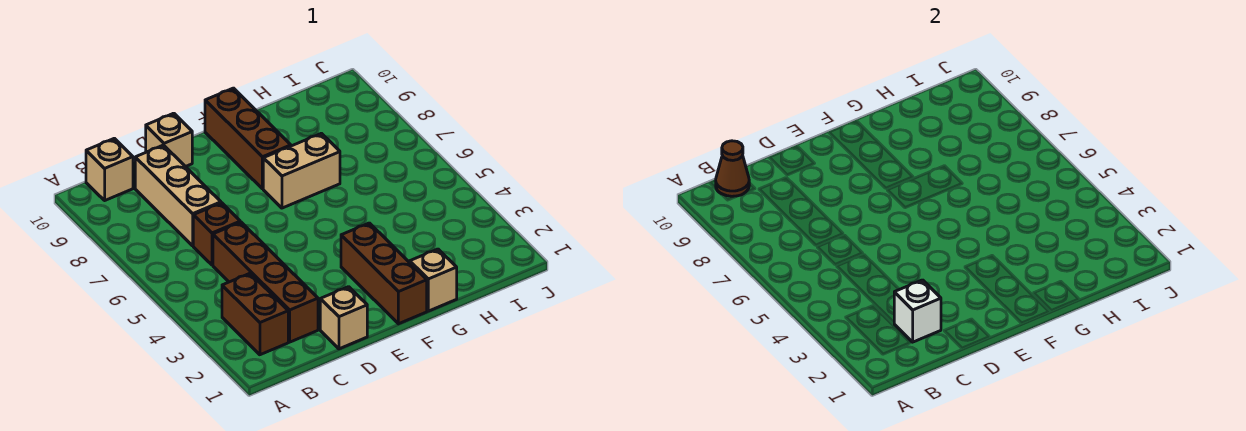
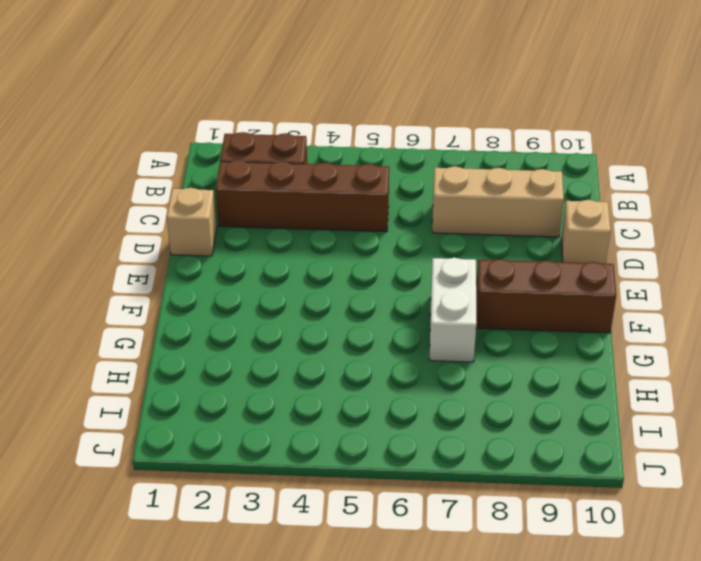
white brick F7:G7 level 1 -> tan brick F7:G7 level 1
none -> tan brick B10 level 1
none -> brown brick C6 level 1
none -> brown brick F1:F3 level 1

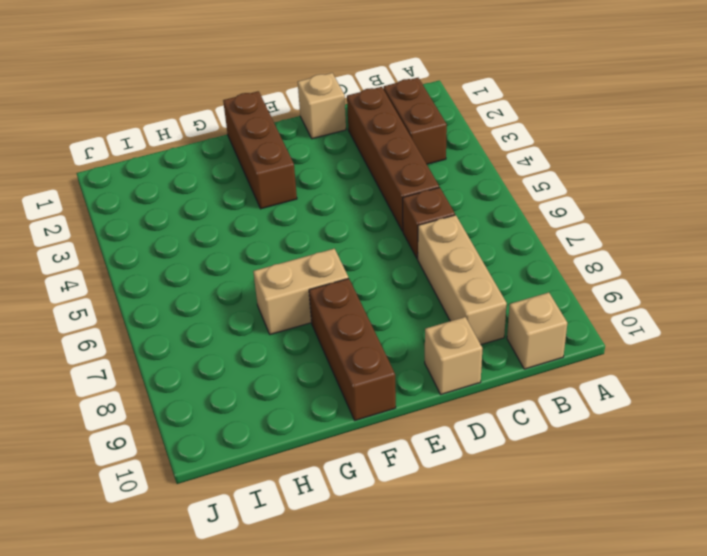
none -> tan brick G1 level 1
none -> brown cone B10 level 2
none -> white brick C2 level 2

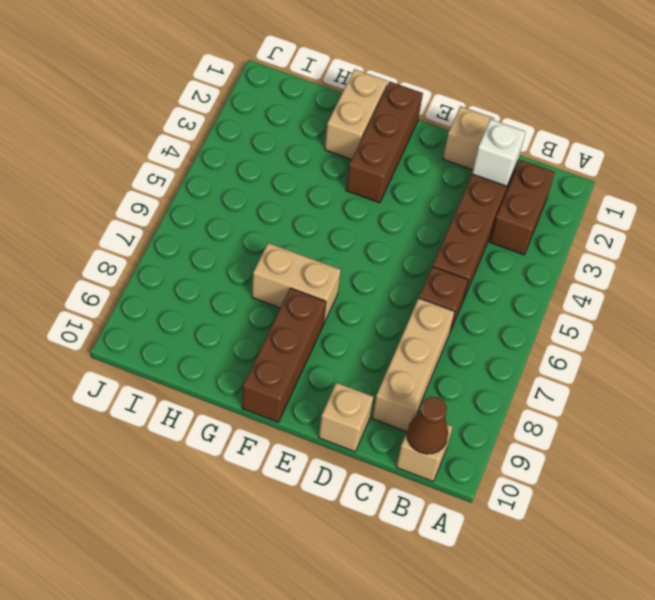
tan brick G1:G2 level 1 -> tan brick G1 level 1

